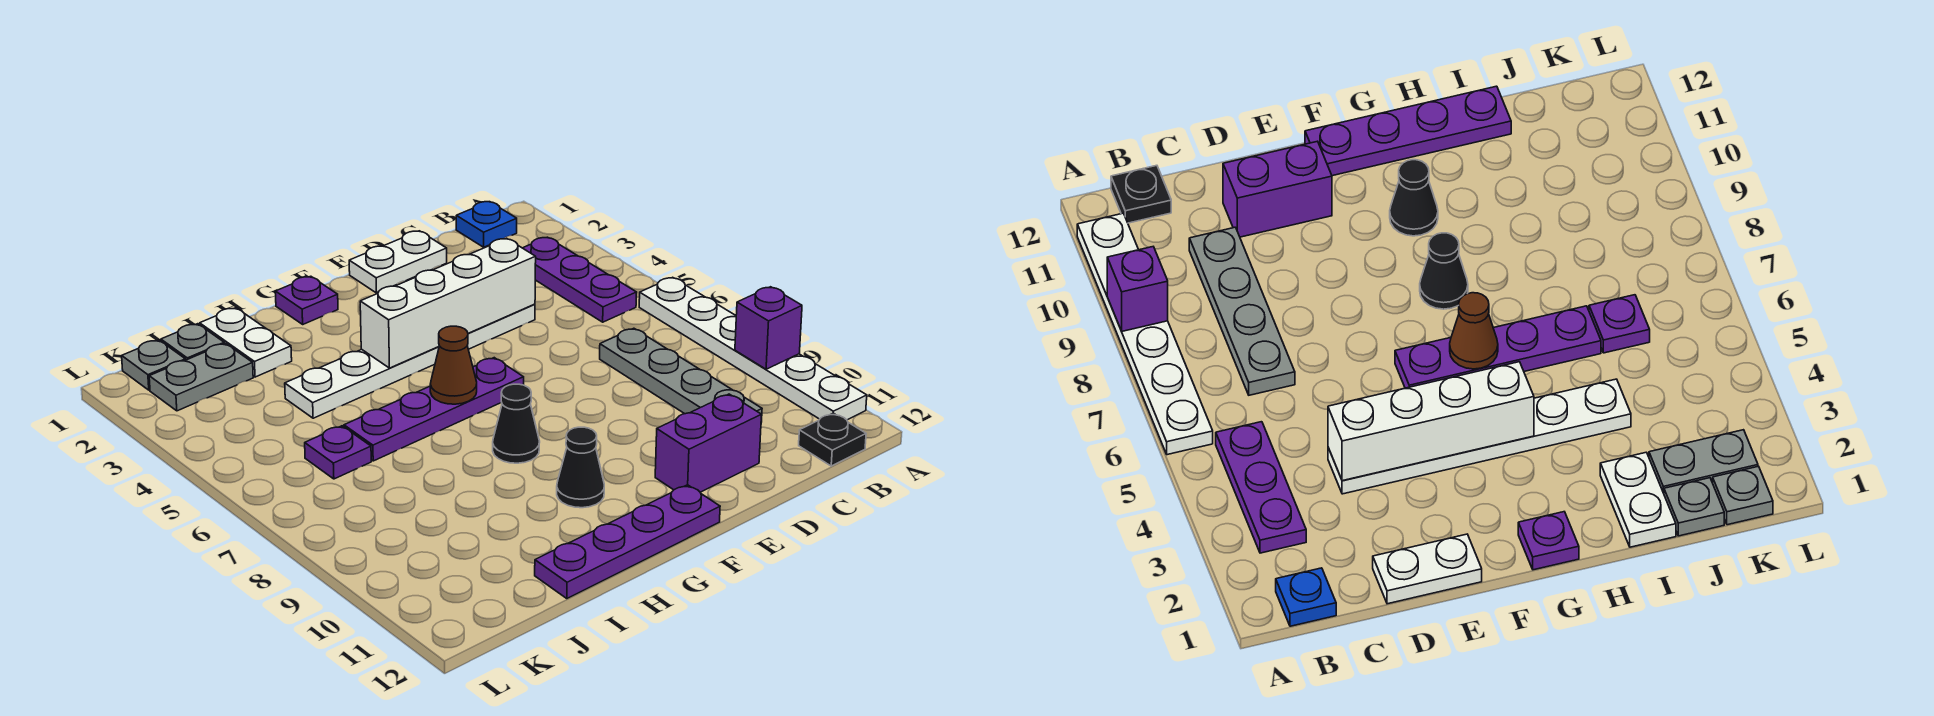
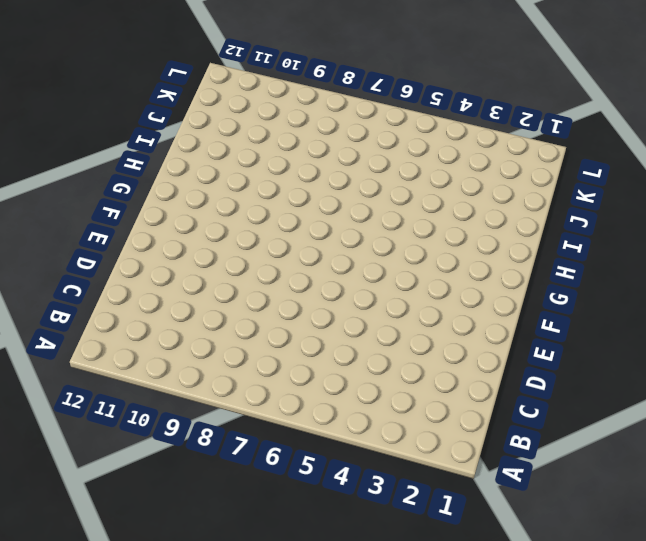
none -> white plate A6:A11 level 1
none -> blue plate B1 level 1
none -> purple plate B3:B5 level 1

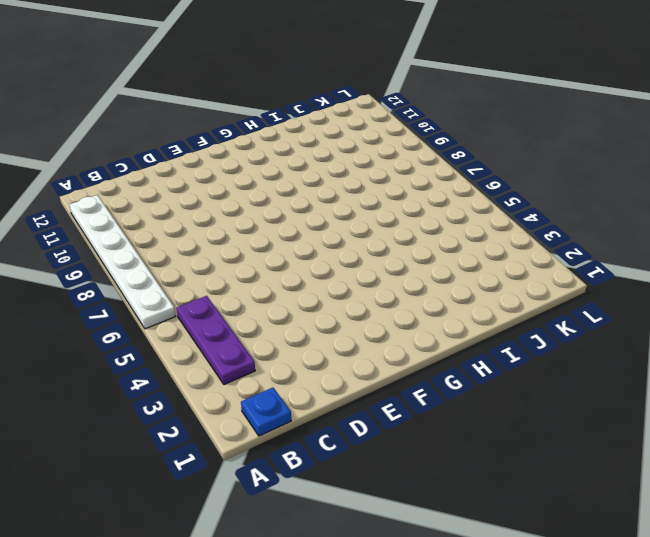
none -> black plate B12 level 1
none -> grey plate C7:C10 level 1
none -> white plate D1:E1 level 1

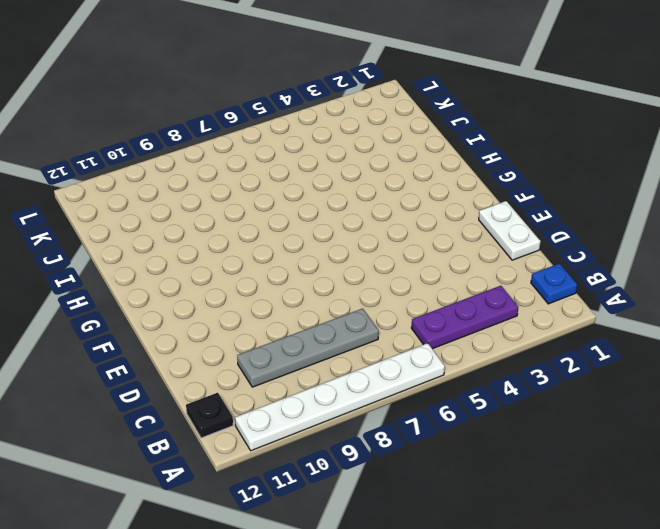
none -> white plate D4:I4 level 1
none -> purple brick D11:E11 level 1
none -> purple plate F6:I6 level 1

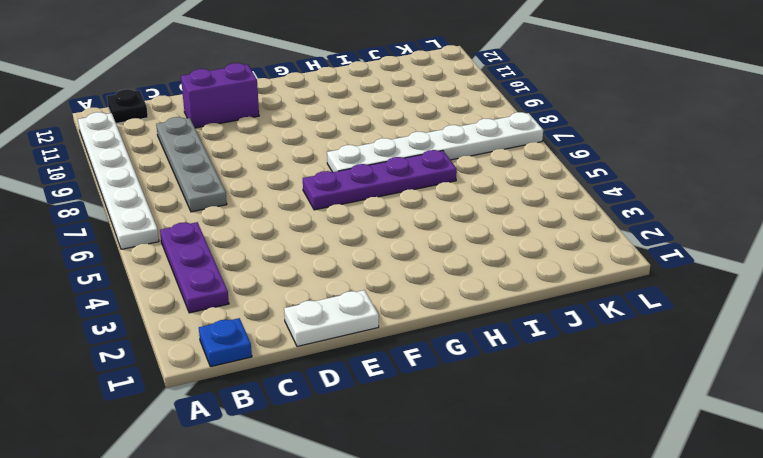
white plate G7:L7 level 1 -> white plate D4:I4 level 1
none -> purple plate F12:I12 level 1
none -> purple plate G1 level 1
none -> black cone G8 level 1

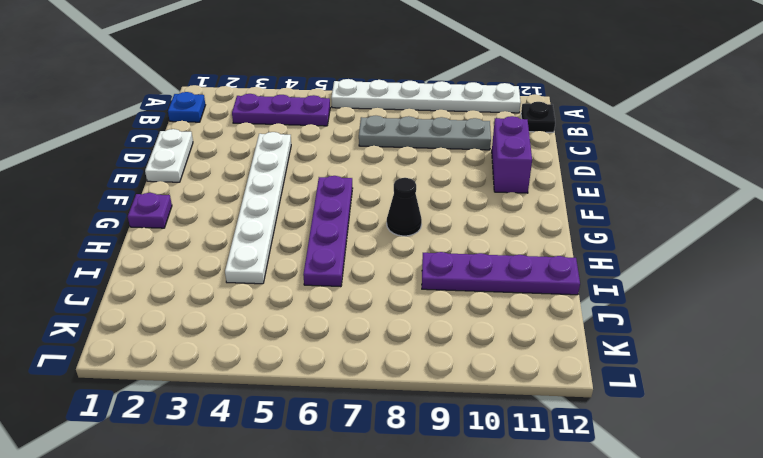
purple plate I9:I12 level 1 -> purple plate F12:I12 level 1
none -> black cone G10 level 1
none -> white plate I1:I2 level 1
none -> grey plate J1 level 1

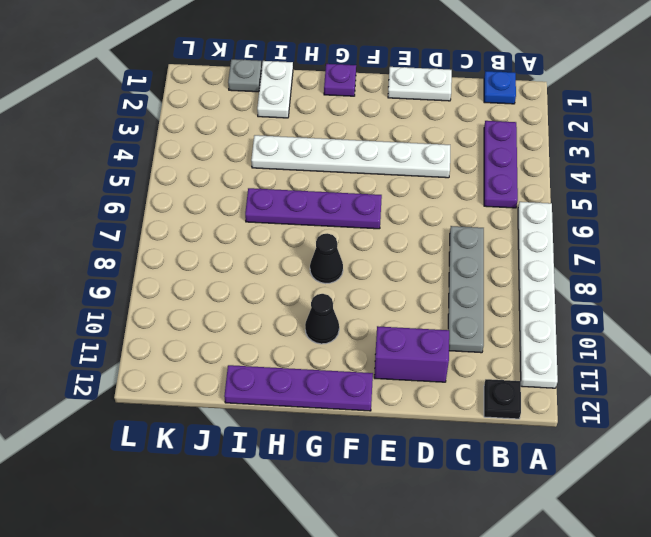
none -> grey plate J2:K2 level 1
none -> purple plate J6 level 1
none -> grey plate K1 level 1

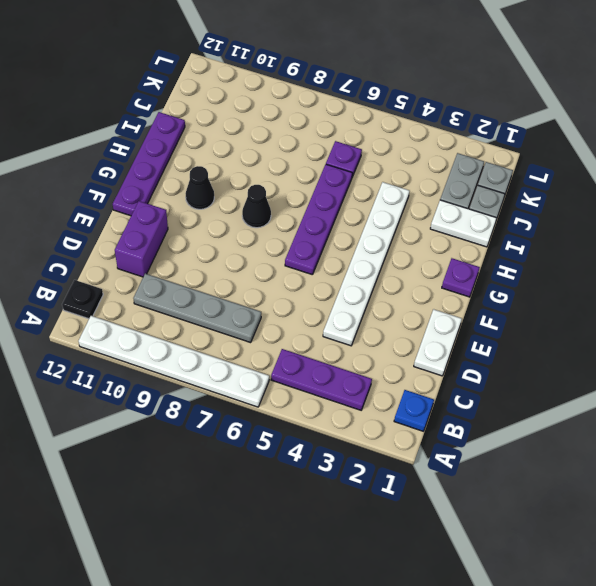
none -> purple brick A9 level 2
none -> white brick D4:G4 level 2
none -> brown cone G6 level 2

